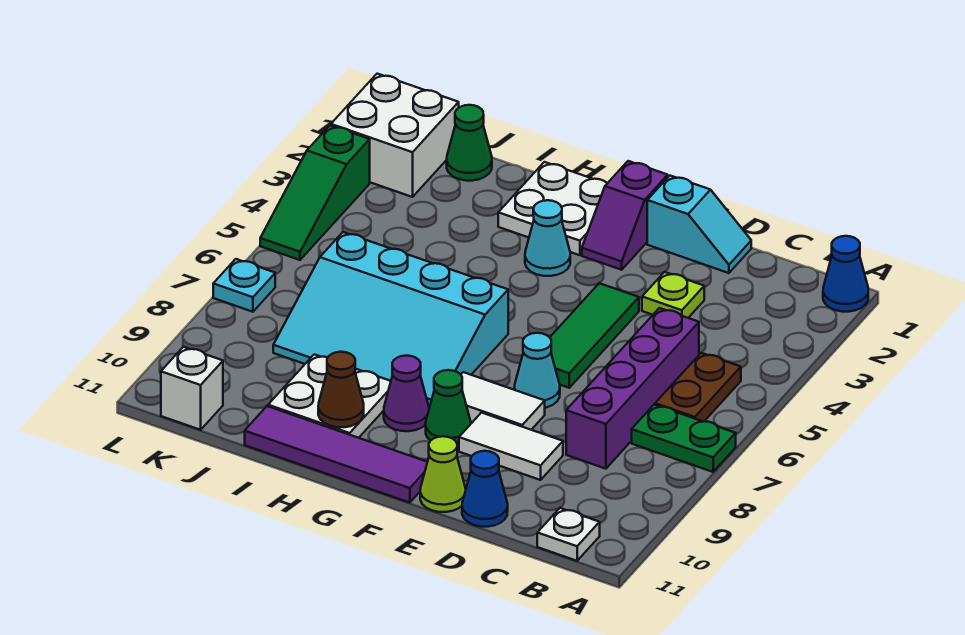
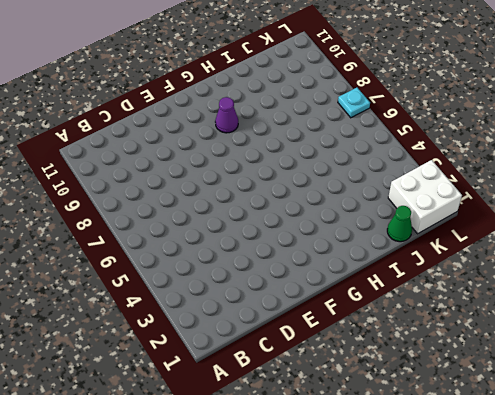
none -> blue cone A1 level 1
none -> green plate A7:B7 level 1
none -> brown plate B5:B6 level 1

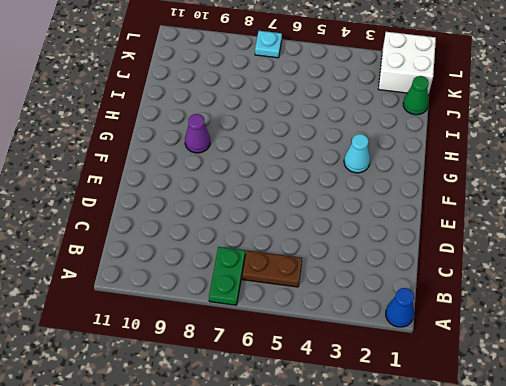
none -> white plate B11 level 1
none -> purple brick C5:C8 level 1
none -> cyan slope D1:E1 level 1 top E

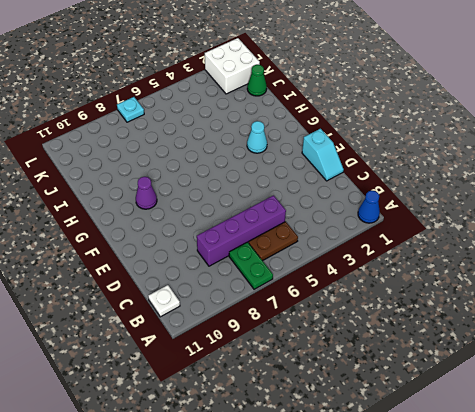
none -> lime plate D3 level 1
none -> white tile D9:E9 level 1
none -> blue cone D11 level 1

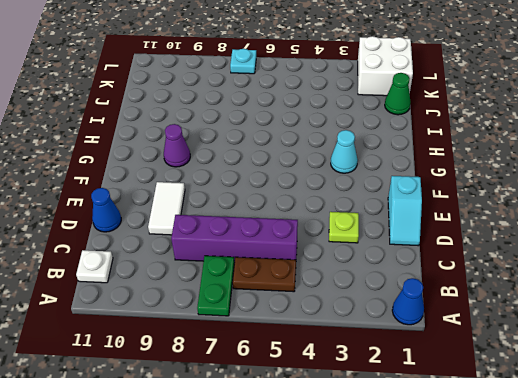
none -> green tile E4:E6 level 1
none -> cyan cone E7 level 1
none -> white tile E8:F8 level 1

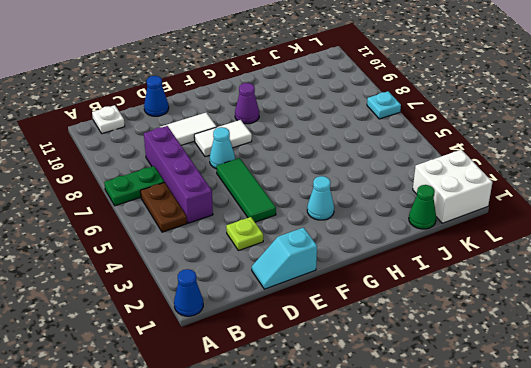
none -> lime cone E11 level 1
none -> purple slope F1:F2 level 1 top 1
none -> green cone F9 level 1

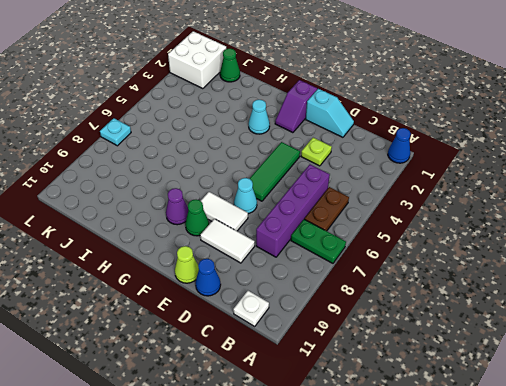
none -> purple tile F11:I11 level 1
none -> white plate G1:H2 level 1
none -> cyan slope G6:J8 level 1 top 6

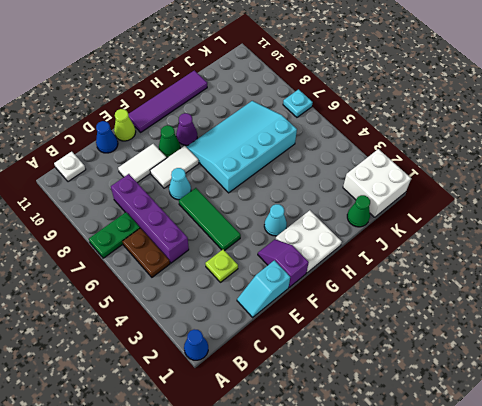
none -> white plate H9:I10 level 1
none -> white brick K11 level 1
none -> green slope L3:L5 level 1 top 3

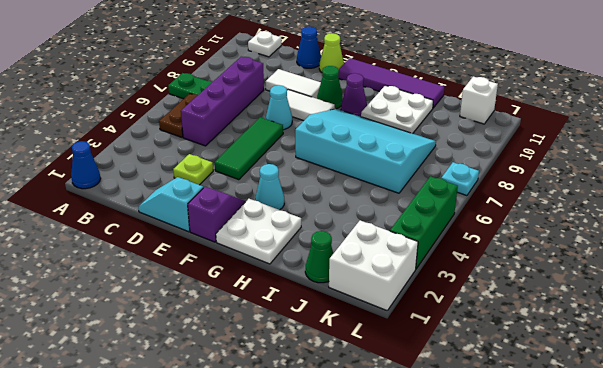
green brick L3:L5 level 1 -> green slope L3:L5 level 1 top 3
none -> brown cone H10 level 2

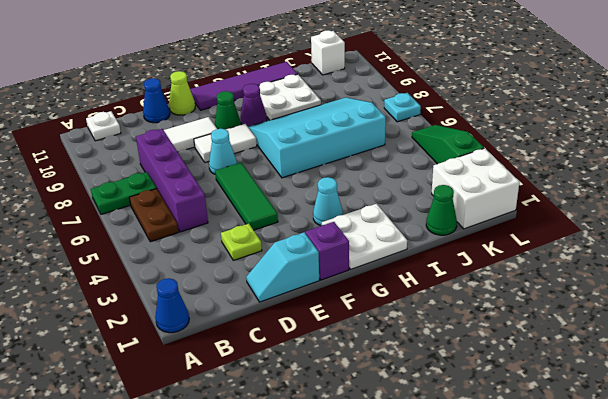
none -> brown cone H10 level 2

